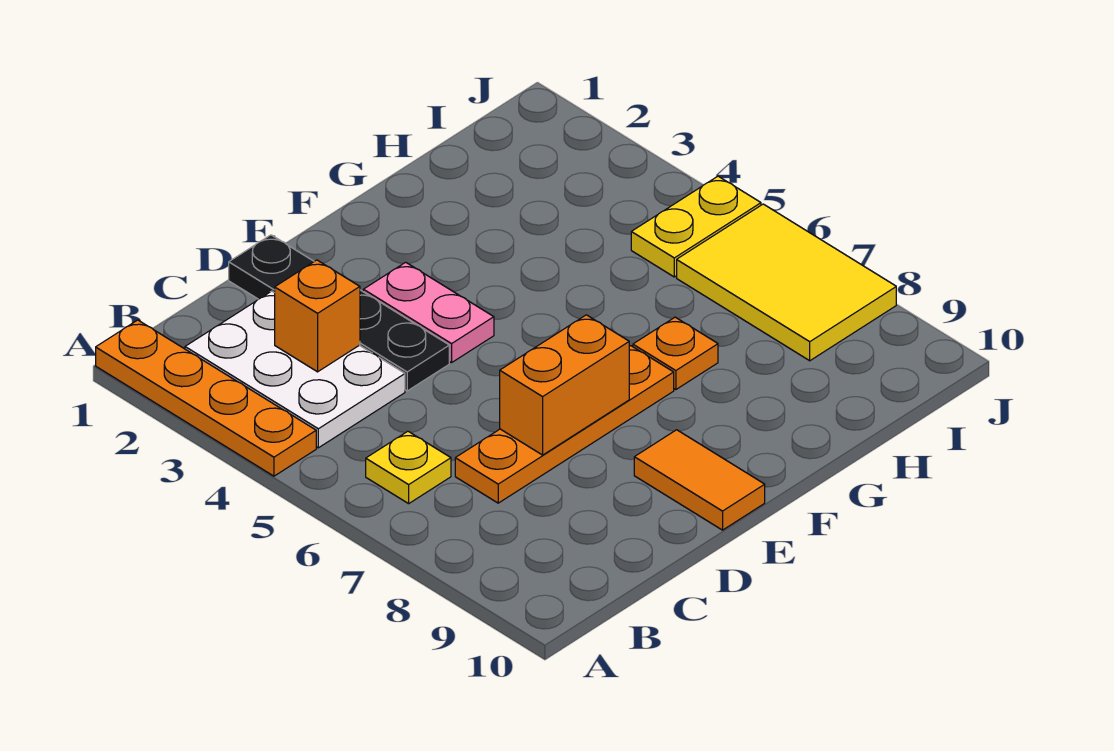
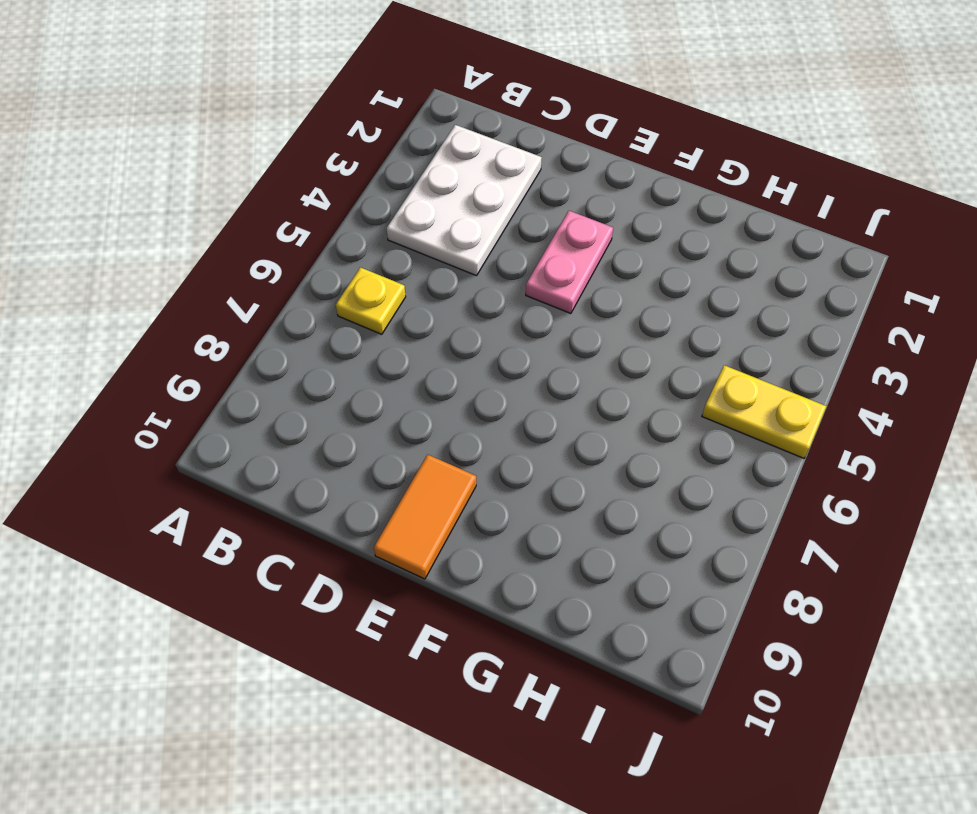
none -> orange plate A1:A4 level 1
none -> orange plate C7:F7 level 1
none -> black plate D1:D4 level 1

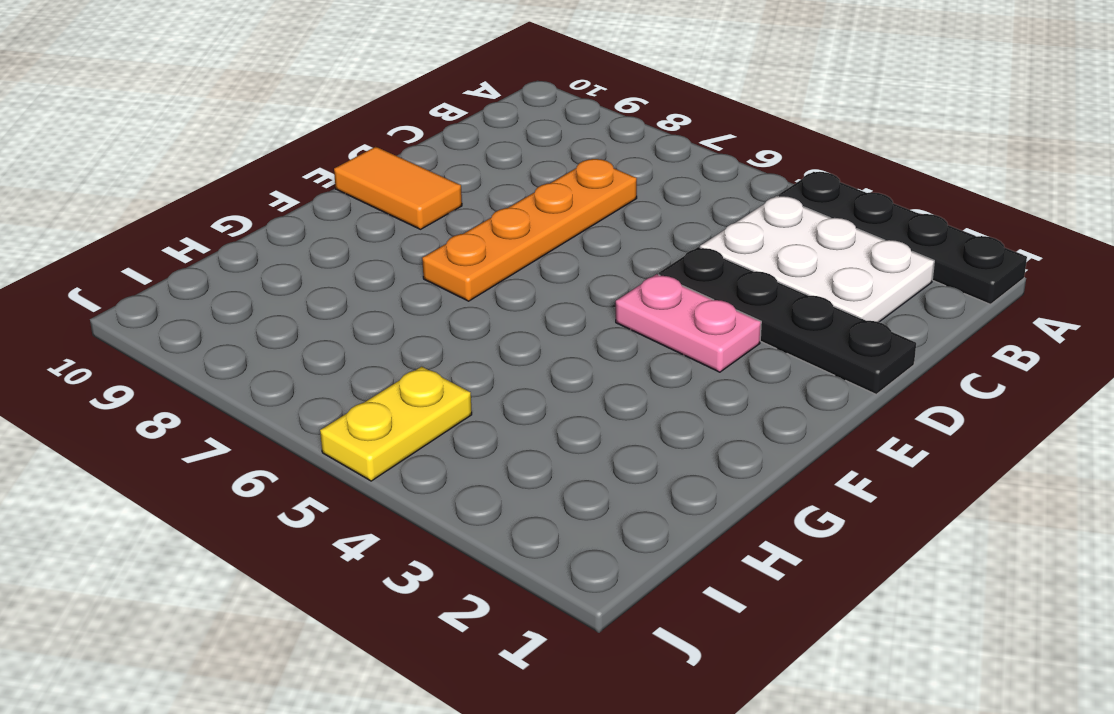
black plate A1:A4 level 1 -> orange plate A1:A4 level 1
none -> yellow plate B6 level 1
none -> orange plate G7 level 1
none -> yellow tile I6:J8 level 1

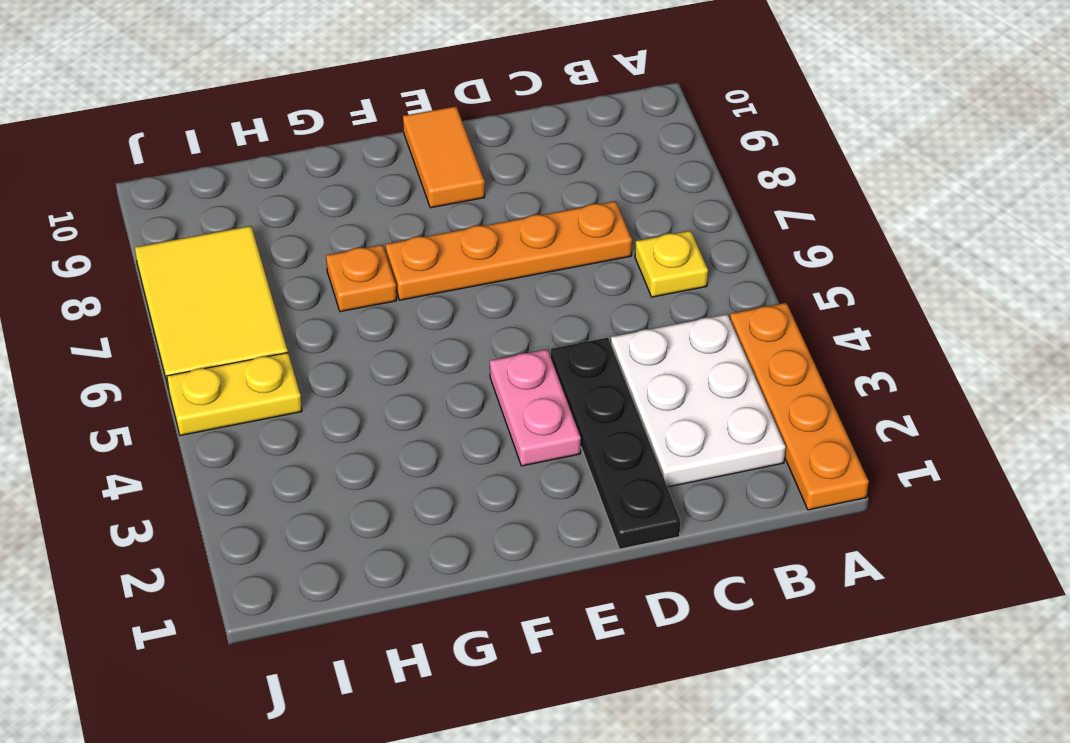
none -> orange brick C3 level 2
none -> orange brick D7:E7 level 2

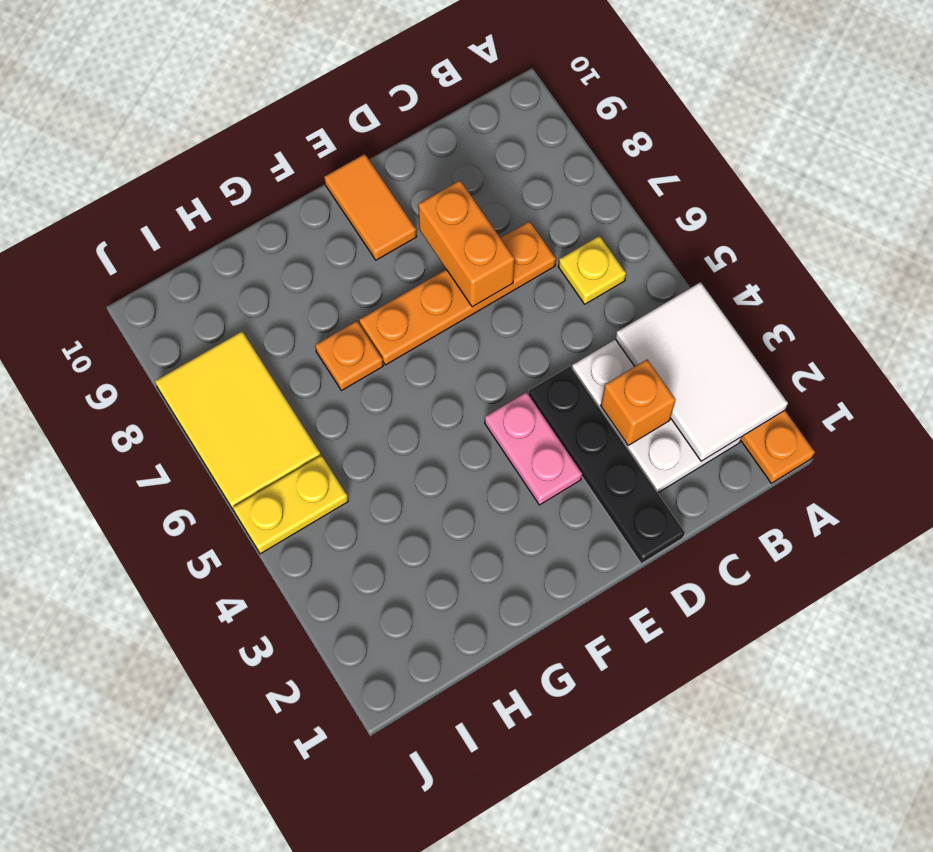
white tile A2:B4 level 2 -> none
orange brick D7:D8 level 2 -> orange brick D7:E7 level 2

